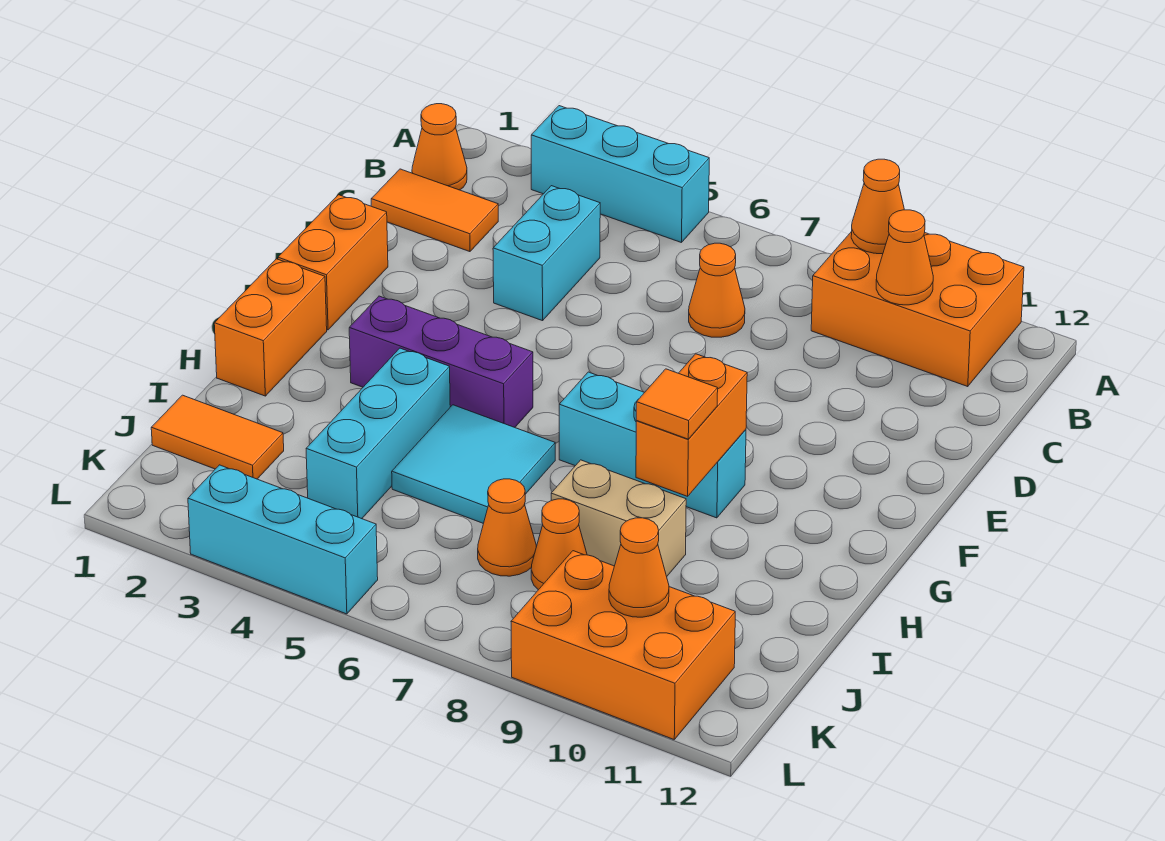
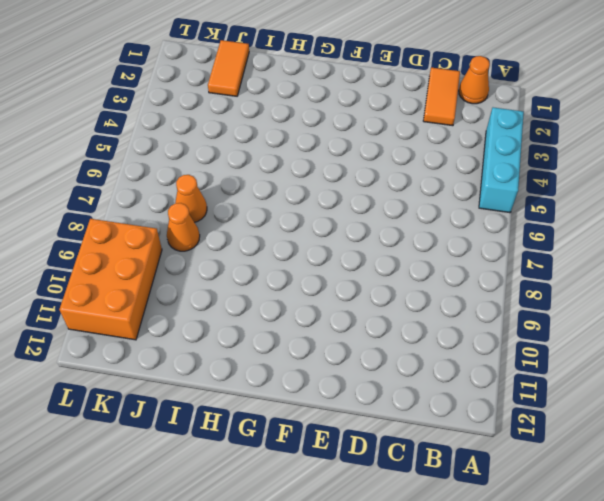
none -> orange brick A9:B11 level 1
none -> cyan brick C4:D4 level 1
none -> orange cone C7 level 1

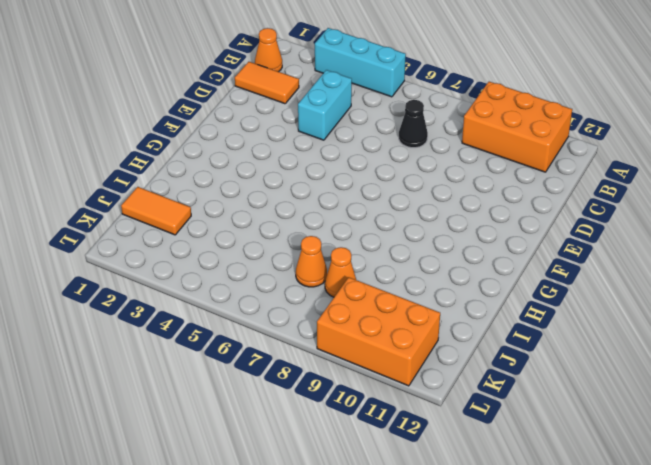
black cone C7 level 1 -> orange cone C7 level 1
none -> orange brick E1:F1 level 1
none -> orange brick G1:H1 level 1
none -> purple brick G3:G5 level 1

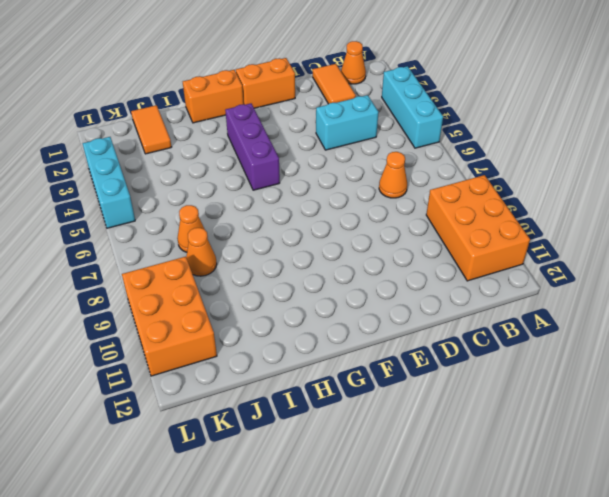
none -> cyan brick G7:G9 level 1
none -> cyan brick H4:J4 level 1
none -> cyan tile H5:I6 level 1

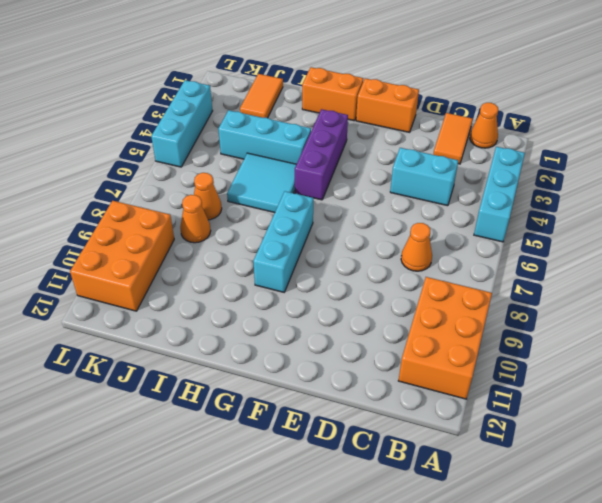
none -> tan brick I8:I9 level 1
none -> orange cone A9 level 2
none -> orange cone B10 level 2

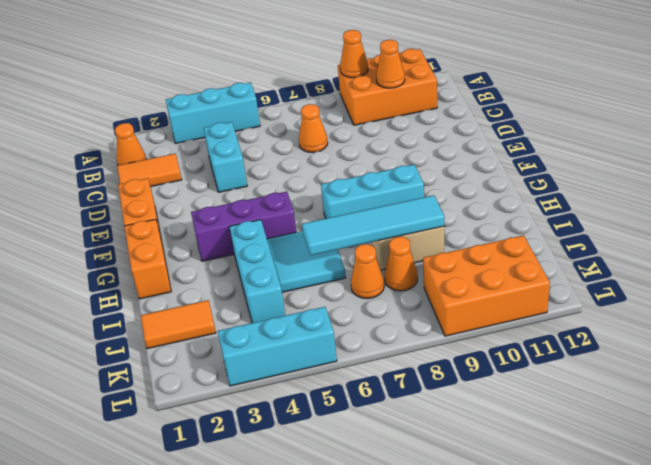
cyan tile I6:I9 level 2 -> none
none -> orange brick G9:H9 level 2
none -> orange cone K10 level 2
none -> orange tile H9 level 3

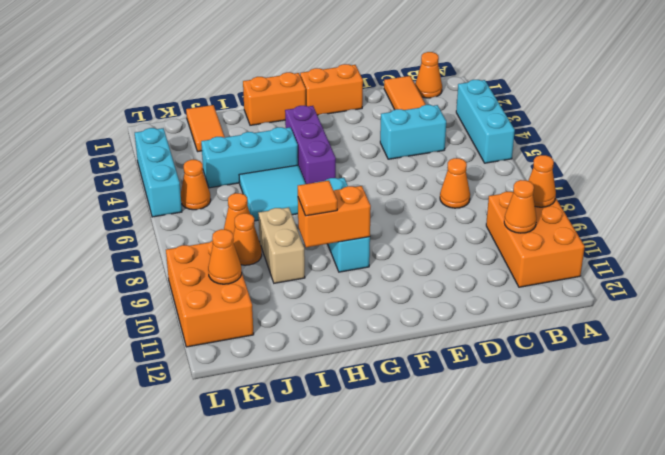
orange cone K5 level 1 -> none

